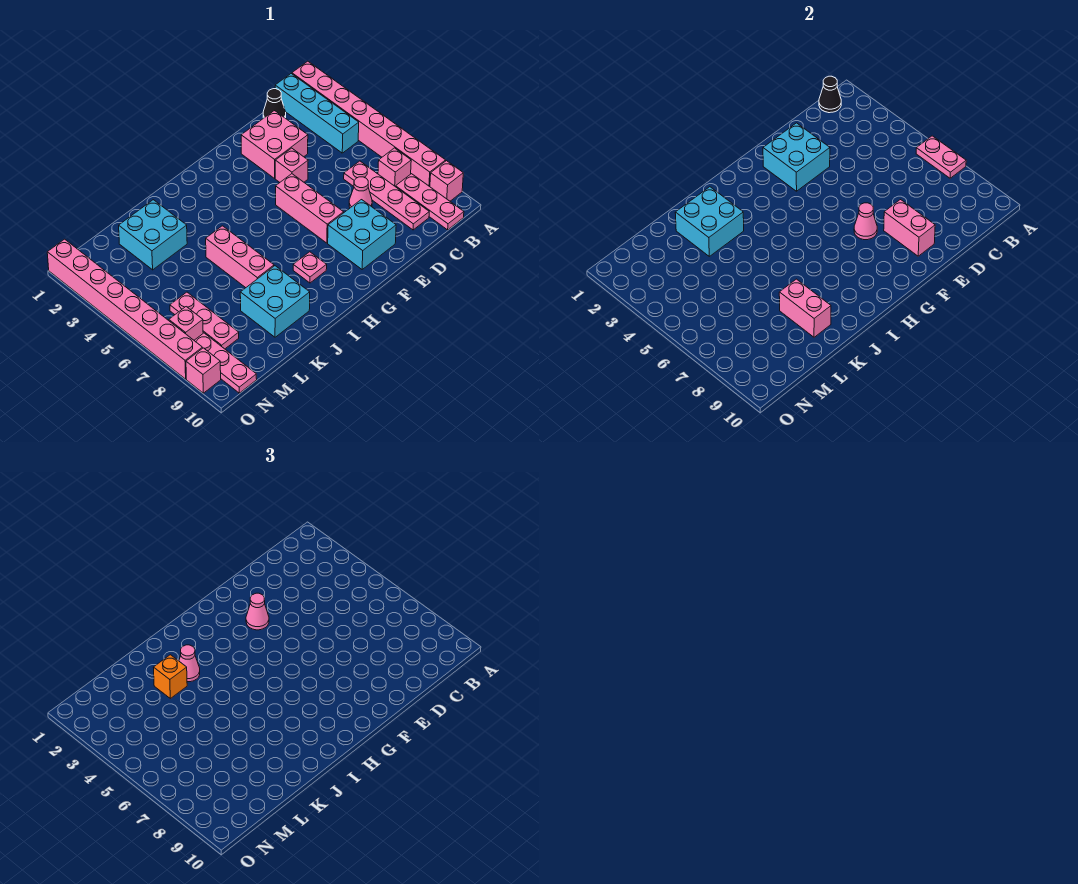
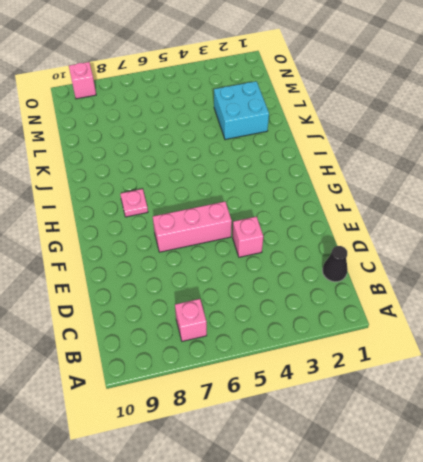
none -> pink brick A1:A8 level 1
none -> pink brick A9 level 1
none -> cyan brick B1:B4 level 1
none -> pink plate B8:B10 level 1

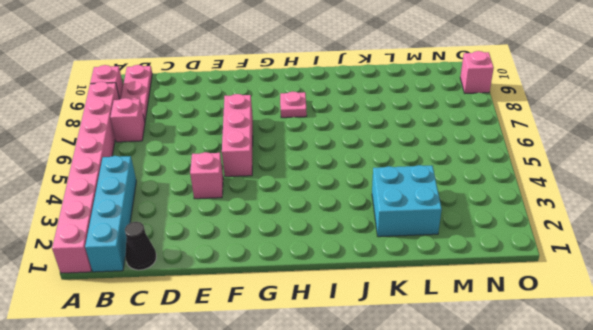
none -> pink plate C6:C9 level 1
none -> pink brick D2:E3 level 1
none -> pink cone D7 level 1
none -> cyan brick E8:F9 level 1

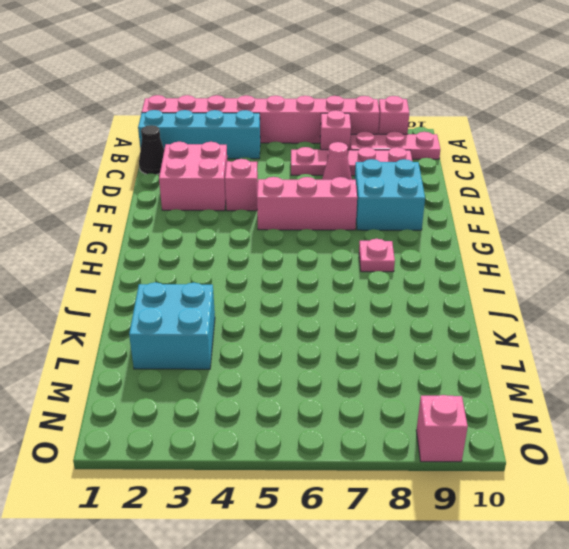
none -> pink brick J5:J7 level 1
none -> cyan brick J8:K9 level 1
none -> pink plate M6:M8 level 1
none -> pink brick N7 level 1

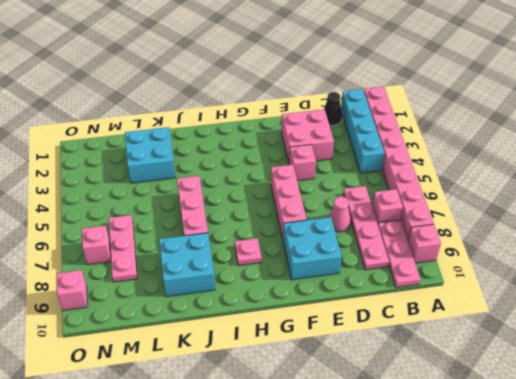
none -> pink plate N8:N10 level 1
none -> pink brick O1:O8 level 1
none -> pink plate A6:A7 level 2
none -> black cone B1 level 2

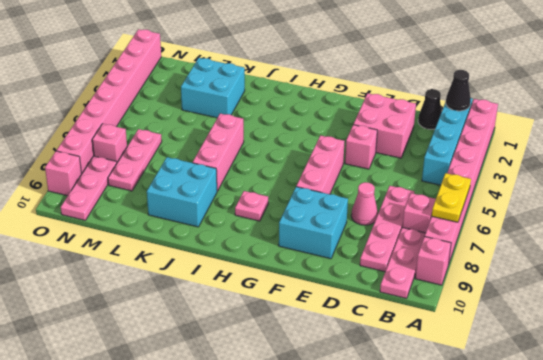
yellow plate A6:A7 level 2 -> pink plate A6:A7 level 2
none -> cyan brick E2:F3 level 2
none -> pink brick E8:E9 level 2
none -> pink cone F7 level 2
none -> cyan brick J2:K3 level 2

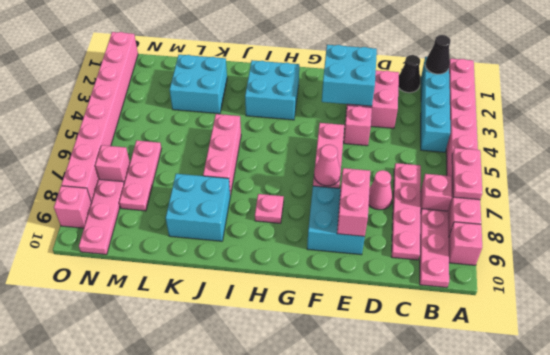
cyan brick H2:I3 level 1 -> cyan brick J2:K3 level 2
none -> pink brick K8:K9 level 2
none -> pink cone F3 level 3
none -> pink cone J3 level 3
none -> orange brick K3 level 3

